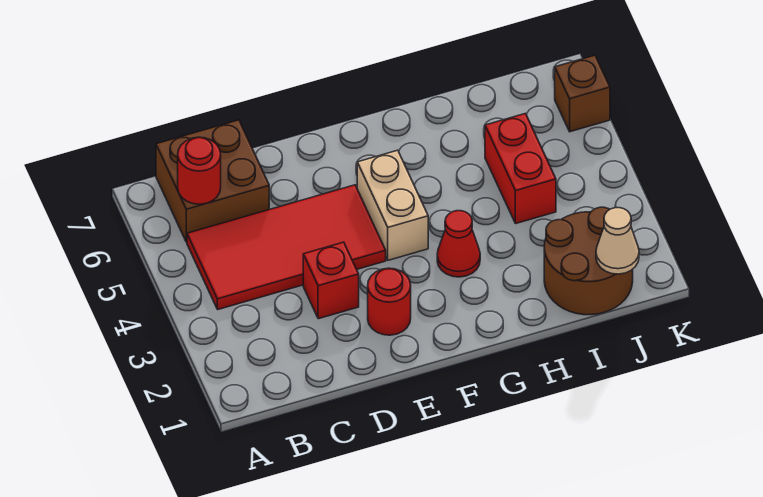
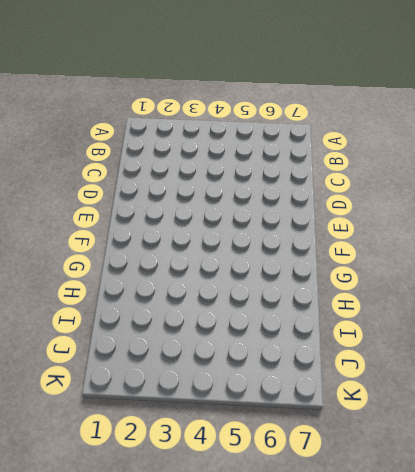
none -> red tile B4:E5 level 1
none -> brown brick B6:C7 level 1

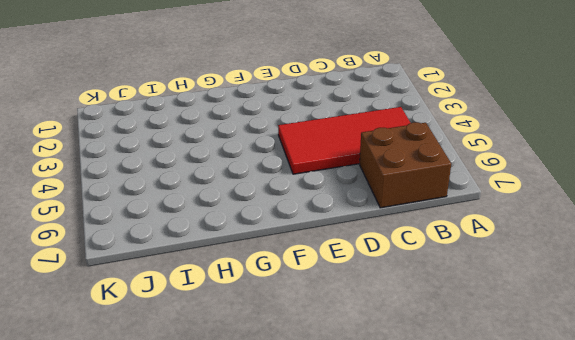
none -> red brick D3 level 1
none -> red round brick E2 level 1

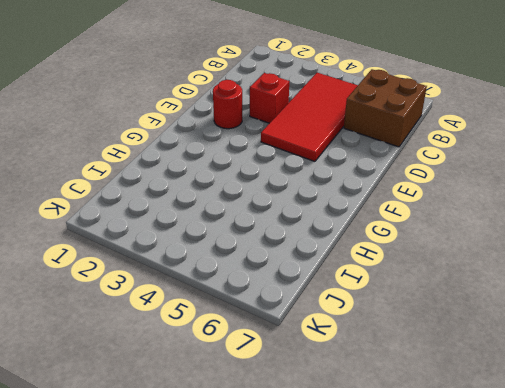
none -> tan brick F4:F5 level 1
none -> red cone G3 level 1

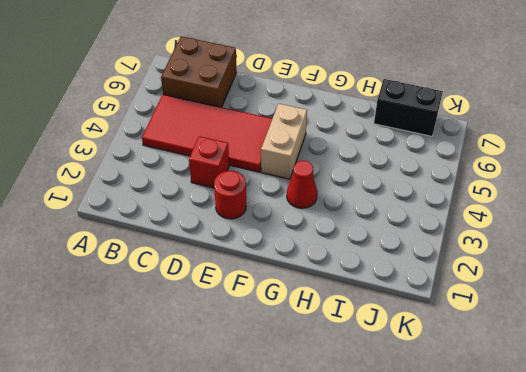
black brick I7:J7 level 1 -> none
none -> brown round brick I1:J2 level 1
none -> red brick I4:I5 level 1

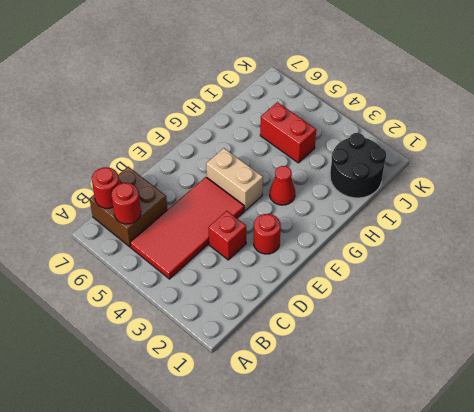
red round brick B7 level 2 -> none
black round brick I1:J2 level 1 -> brown round brick I1:J2 level 1
none -> brown brick K6 level 1
none -> tan cone J1 level 2

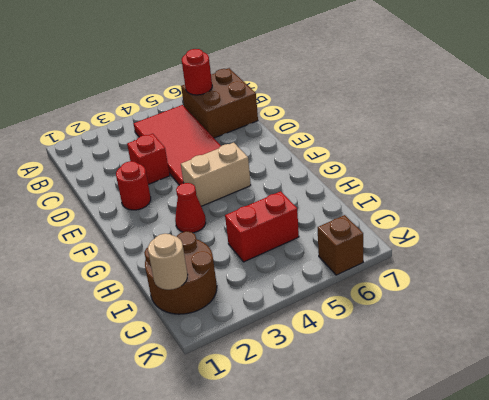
tan round brick J1 level 2 -> tan cone J1 level 2

